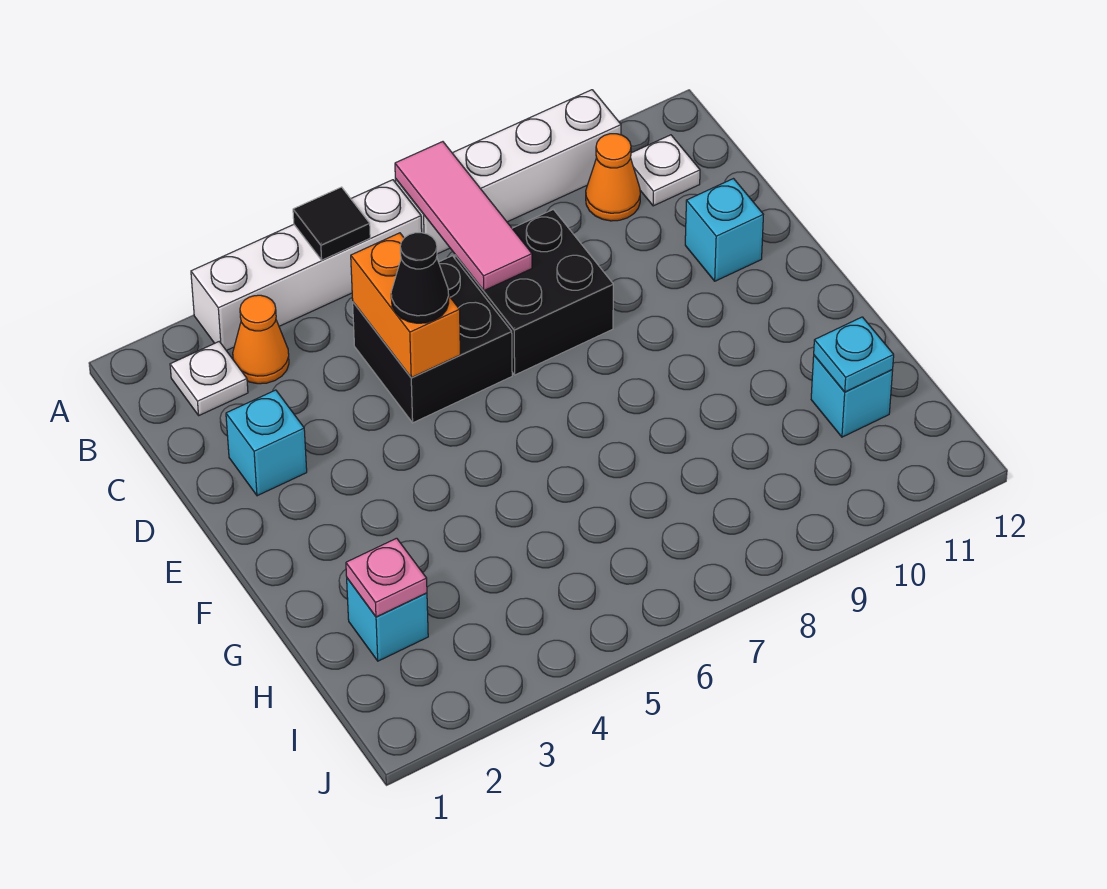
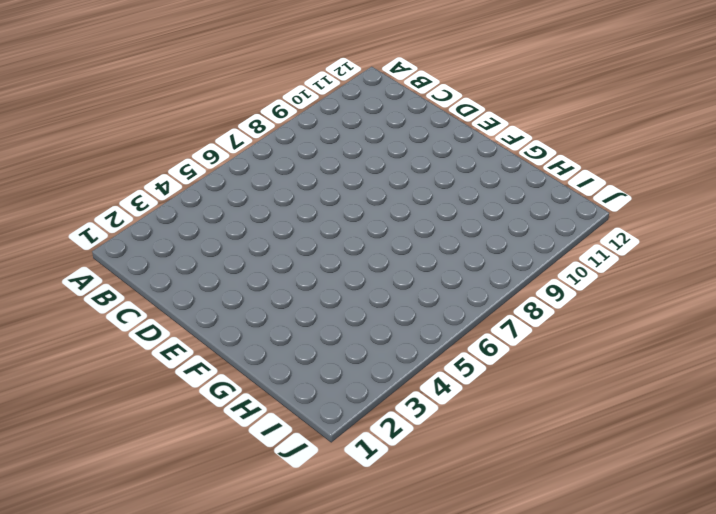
none -> white brick A3:A6 level 1
none -> white brick A7:A10 level 1
none -> white plate B2 level 1

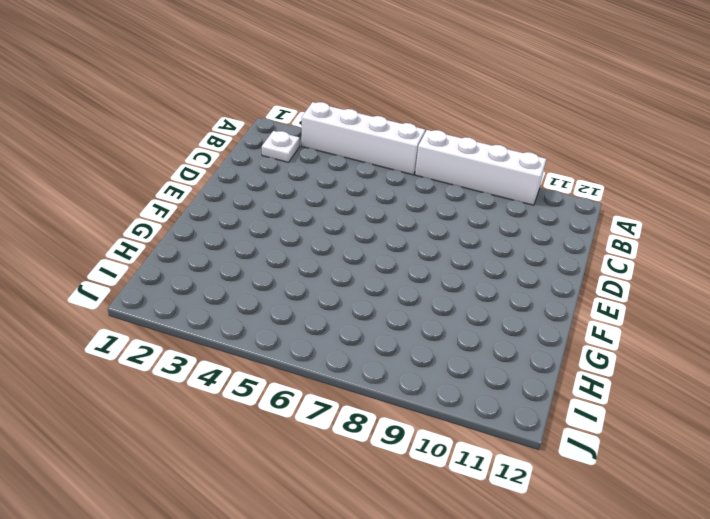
none -> orange cone B3 level 1
none -> orange cone B10 level 1
none -> white plate B11 level 1

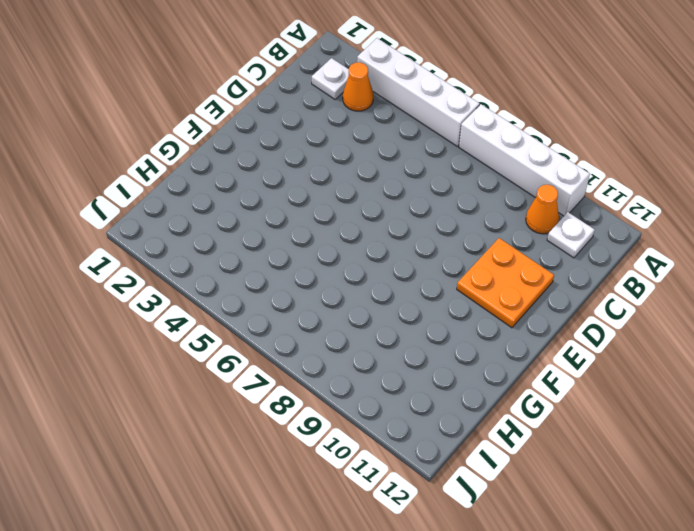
orange plate D10:E11 level 1 -> cyan brick D11 level 1
none -> black brick C5:D6 level 1
none -> black brick C7:D8 level 1
none -> cyan brick D2 level 1

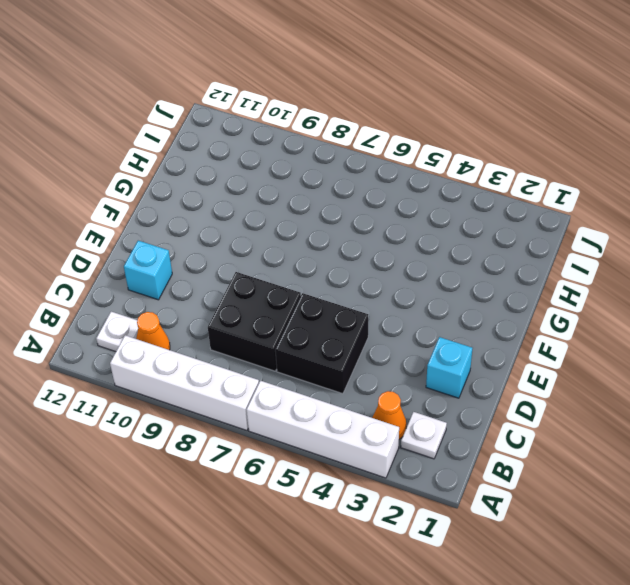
none -> cyan brick H2 level 1
none -> cyan brick H11 level 1
none -> black tile A5 level 2

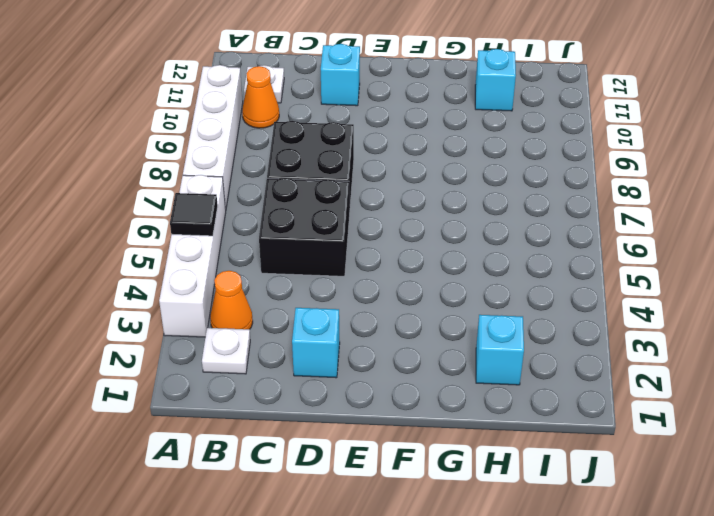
none -> pink tile A7:C7 level 2
none -> orange brick C5:D5 level 2
none -> pink plate H2 level 2

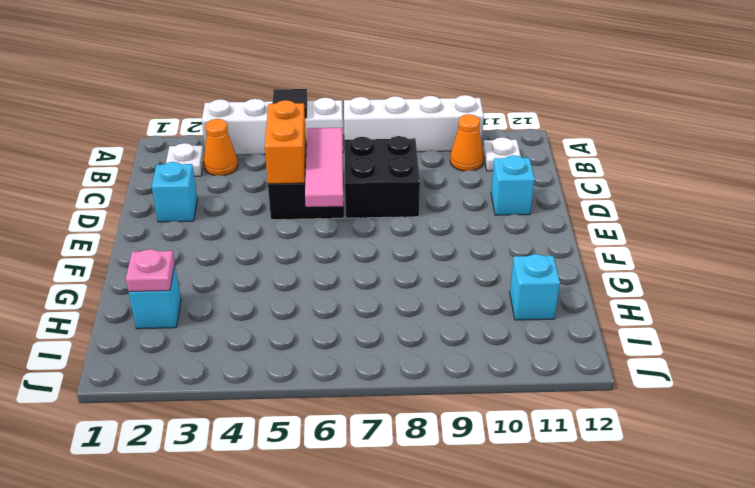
pink tile C6:E6 level 2 -> pink tile A7:C7 level 2
none -> cyan plate H11 level 2
none -> black cone D5 level 3

